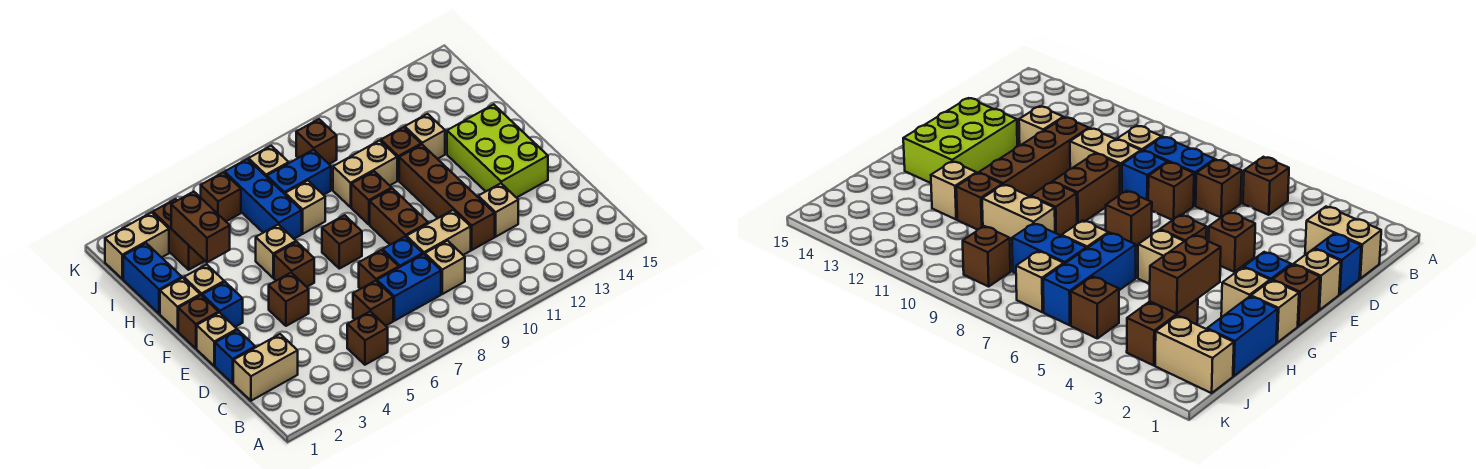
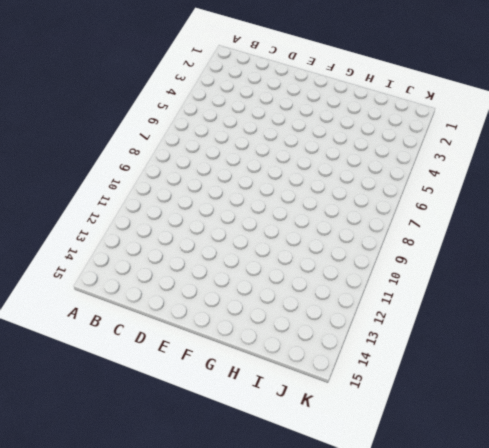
none -> brown brick B5 level 1
none -> tan brick C1:C2 level 1
none -> brown brick C6 level 1
none -> blue brick C7:C8 level 1

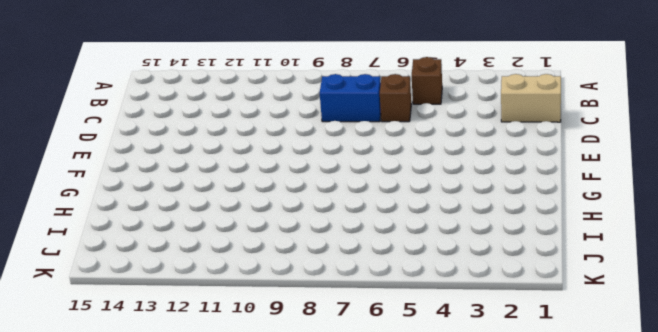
none -> tan brick C9 level 1
none -> blue brick D1 level 1
none -> brown brick D7 level 1
none -> blue brick D8 level 1

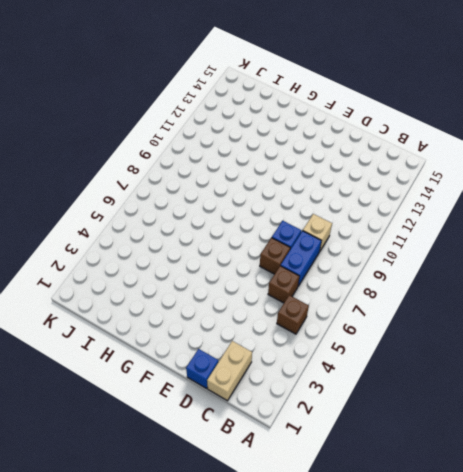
none -> tan brick D9:D10 level 1
none -> brown brick D11:G11 level 1
none -> tan brick D12 level 1
none -> tan brick E1 level 1

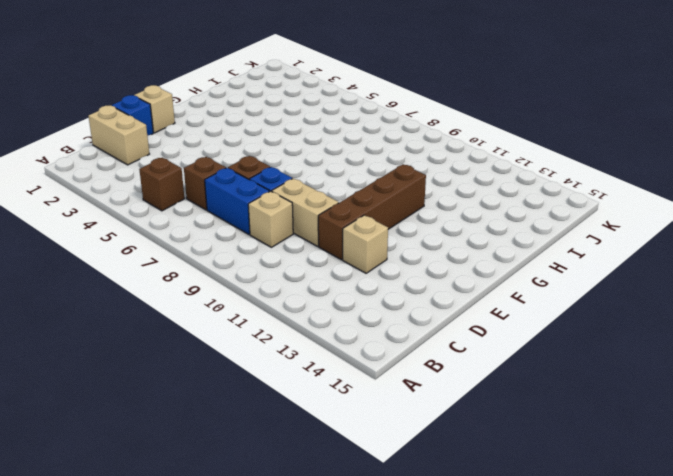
none -> brown brick E4 level 1
none -> brown brick E9:F9 level 1
none -> lime brick E13:G14 level 1
none -> brown brick F1 level 1

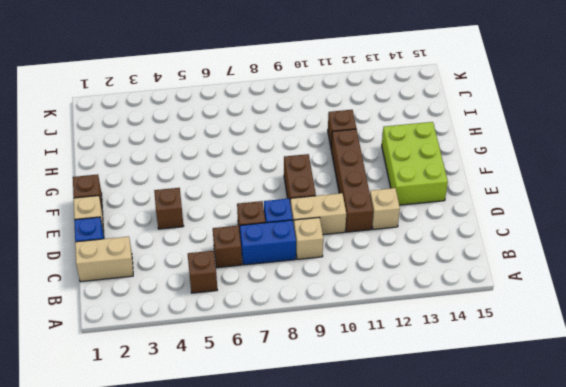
none -> blue brick F2 level 1
none -> brown brick F5 level 1
none -> brown brick F7 level 1
none -> tan brick G1 level 1

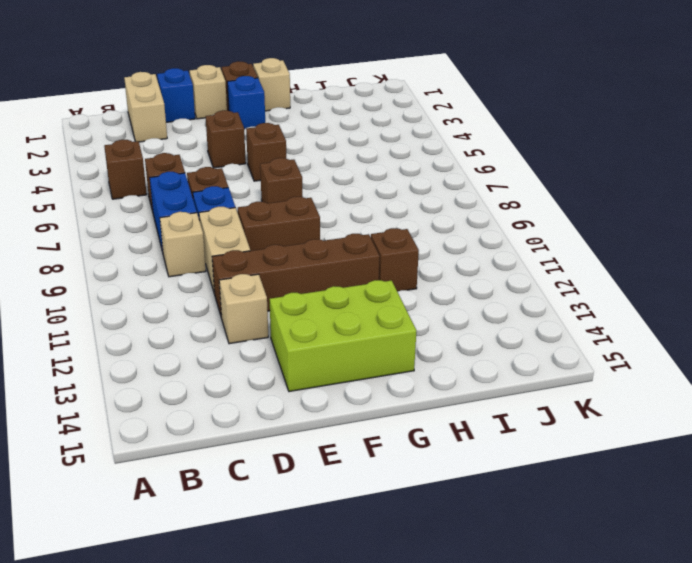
none -> tan brick G2 level 1
none -> tan brick G5 level 1
none -> brown brick G9 level 1
none -> blue brick H1:I1 level 1

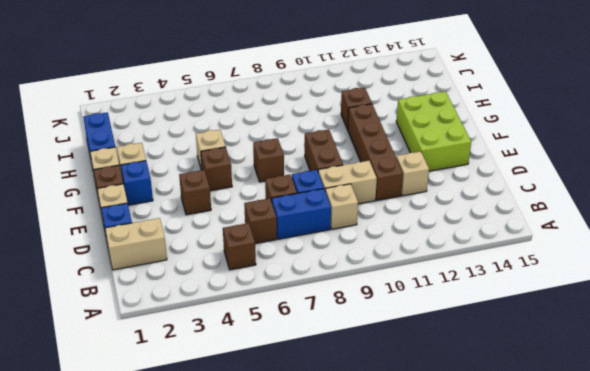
none -> brown brick G9 level 1
none -> blue brick H6:J6 level 1
none -> tan brick H7 level 1
none -> tan brick H9:H10 level 1

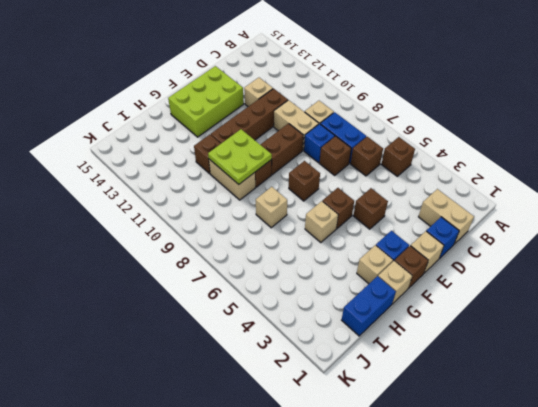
lime plate G9:H10 level 2 -> none
none -> blue brick H6:J6 level 1
none -> tan brick H12 level 1
none -> brown brick I3:J3 level 1
none -> blue brick I7:I8 level 1

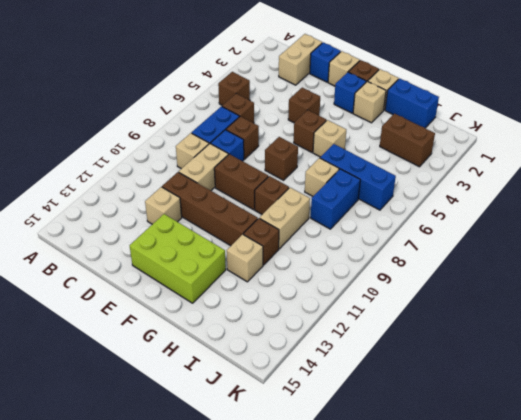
none -> tan brick J1:J2 level 1
none -> brown brick J5 level 1
none -> tan brick J7 level 1
none -> brown brick J9 level 1

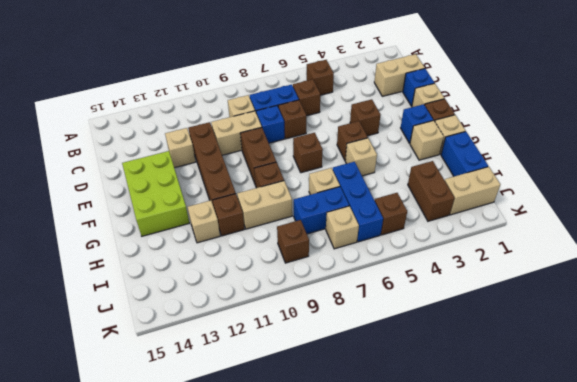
none -> brown brick H3:I3 level 2

